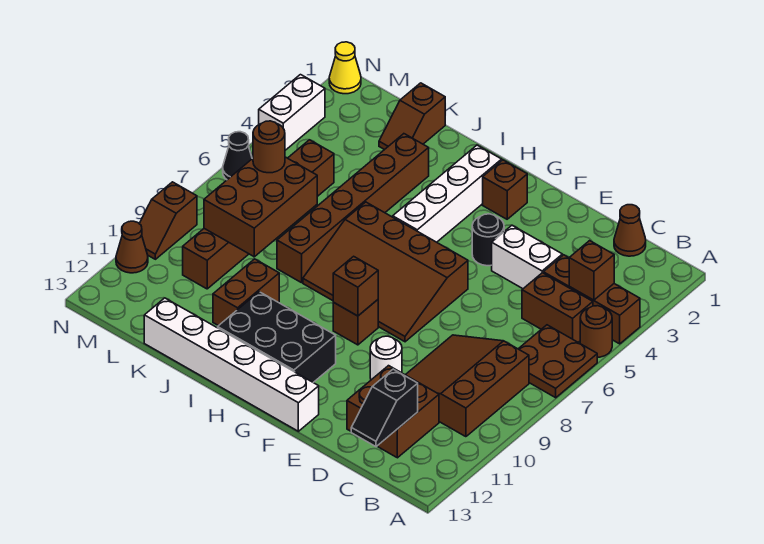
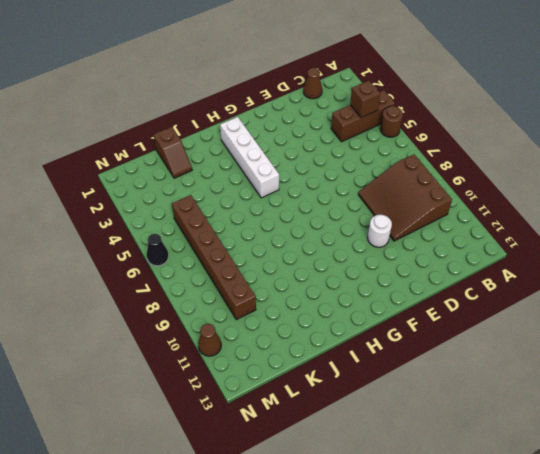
none -> brown plate A6:B7 level 1
none -> brown brick B5:C5 level 1
none -> brown brick C11:D12 level 1
none -> white brick D4:E4 level 1

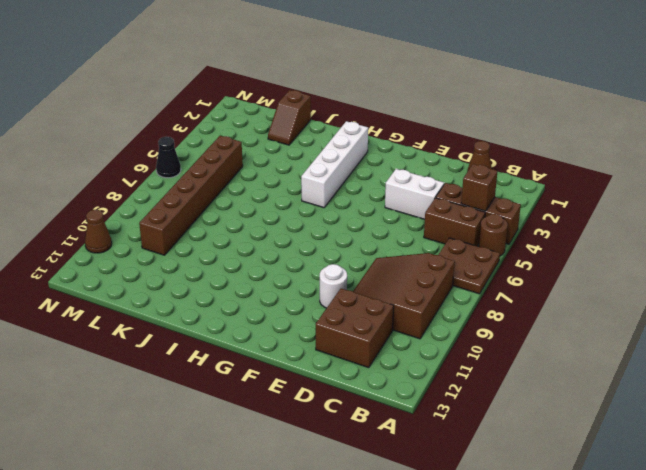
none -> black round brick F4 level 1
none -> brown slope F6:I8 level 1 top 6
none -> white brick F13:K13 level 1
none -> brown brick G2 level 1

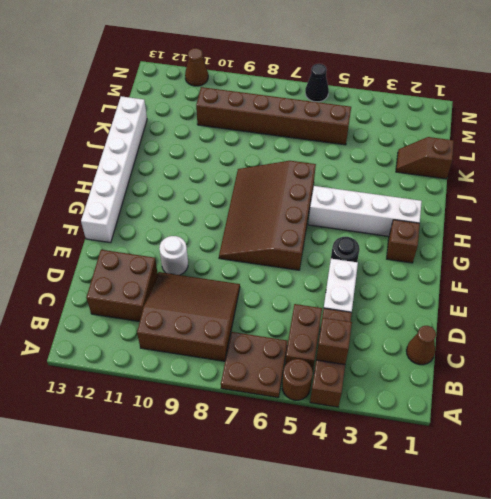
none -> brown brick G9 level 1
none -> black brick G11:I12 level 1
none -> brown brick J3:J8 level 1
none -> brown brick J10:J11 level 1

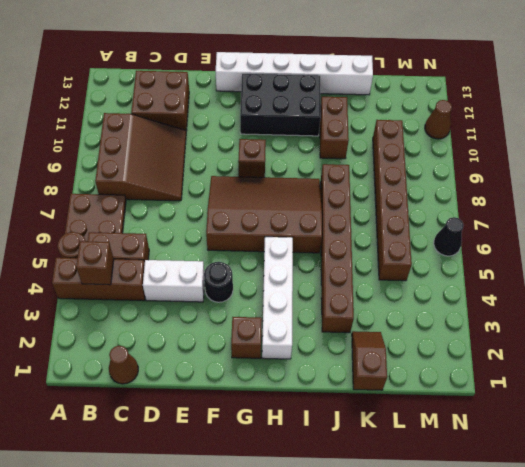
none -> white round brick E10 level 1
none -> yellow cone N1 level 1
none -> white brick N3:N4 level 1
none -> brown slope N9:N10 level 1 top 9

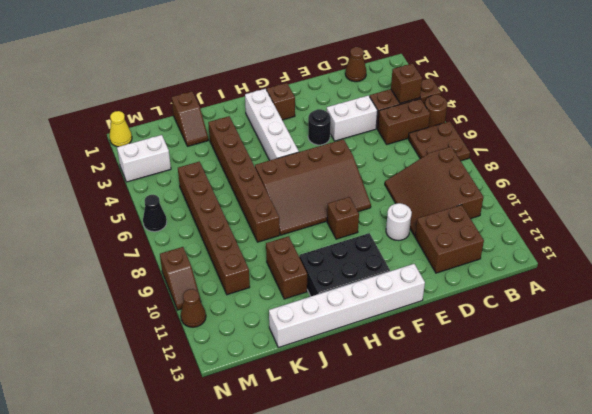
white brick M3:N3 level 1 -> white brick N3:N4 level 1
none -> black slope C12:C13 level 2 top 12
none -> brown brick G9 level 2
none -> brown brick K7:L9 level 2
none -> brown round brick L7 level 3

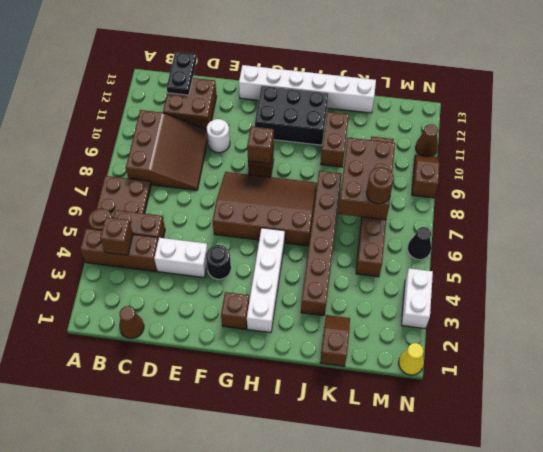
black plate C12:C13 level 2 -> black slope C12:C13 level 2 top 12

